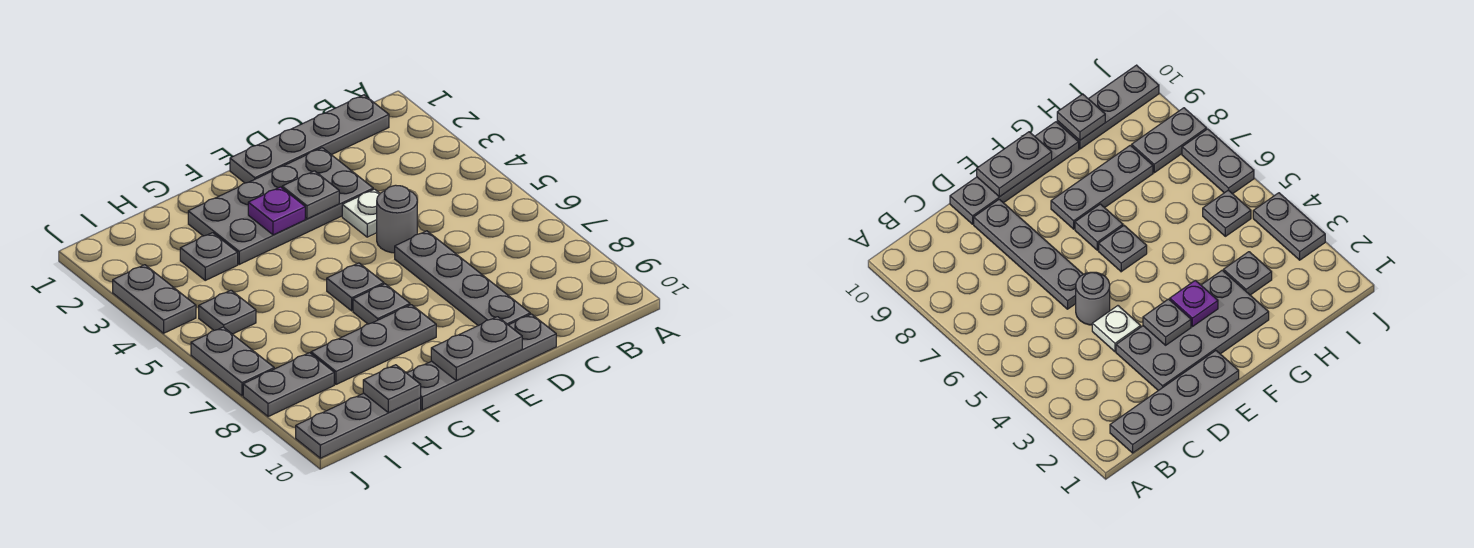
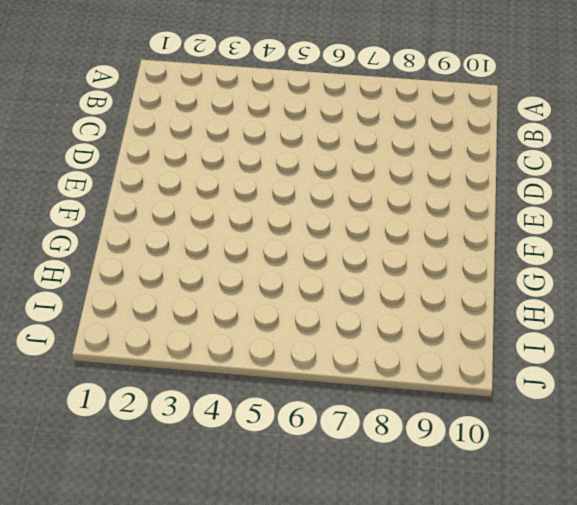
none -> grey plate B1:E1 level 1
none -> grey plate D2:G3 level 1
none -> white plate D4 level 1

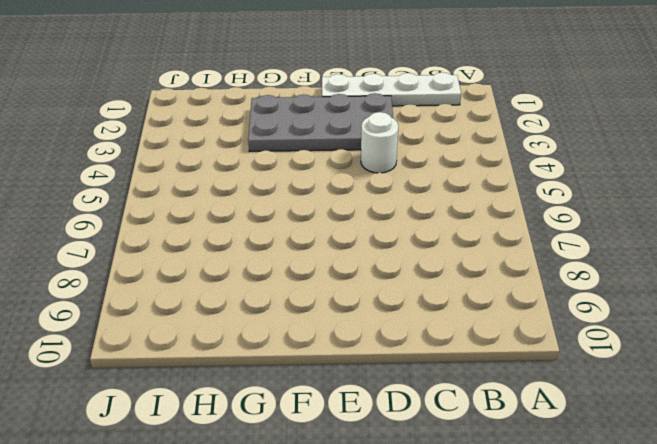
white plate B1:E1 level 1 -> grey plate B1:E1 level 1
white round brick D4 level 1 -> white plate D4 level 1
none -> grey round brick D5 level 1
none -> grey plate D6:D9 level 1
none -> grey plate D10:G10 level 1

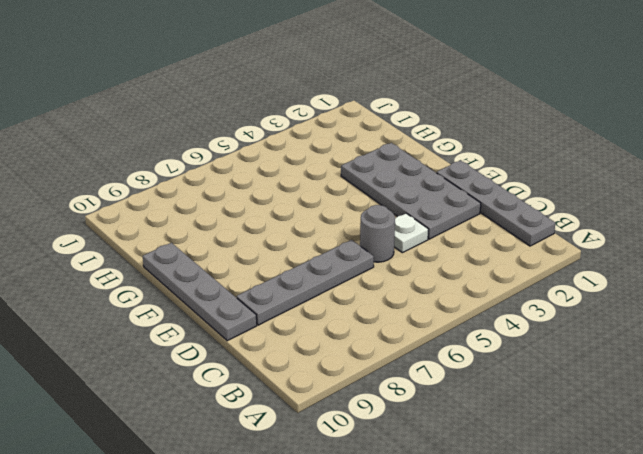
none -> grey plate F6 level 1
none -> grey plate F7 level 1
none -> grey plate F8:H8 level 1

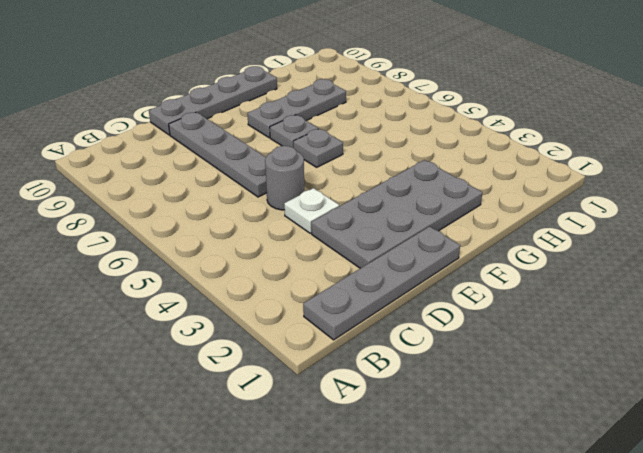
none -> grey plate H3 level 1
none -> grey plate H10:J10 level 1
none -> grey plate I5 level 1

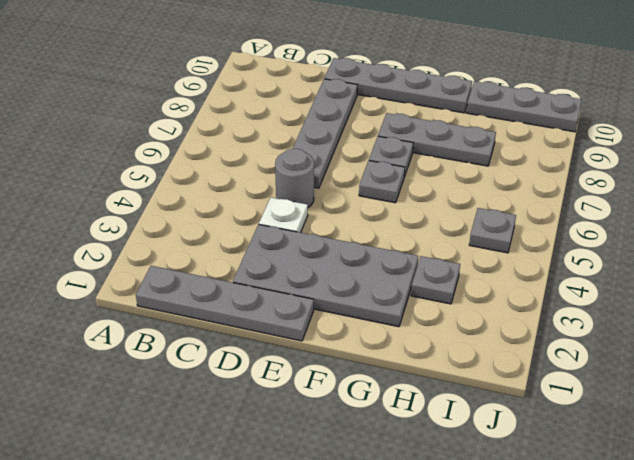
none -> grey plate I8:J8 level 1
none -> grey plate J3:J4 level 1
none -> grey plate J6:J7 level 1

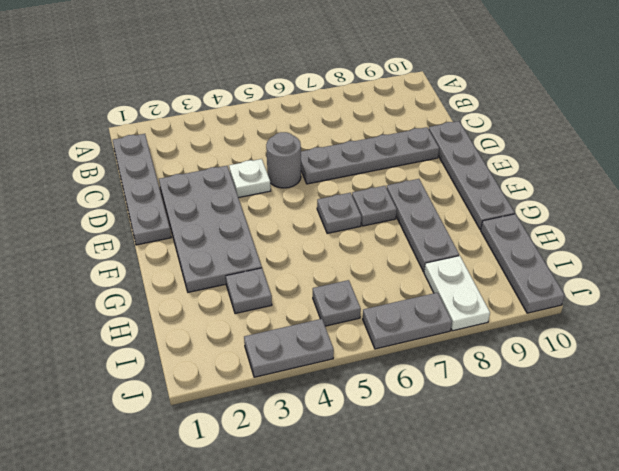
white plate I8:J8 level 1 -> grey plate I8:J8 level 1
none -> grey plate E3 level 2
none -> grey plate E10:F10 level 2
none -> purple plate F3 level 2

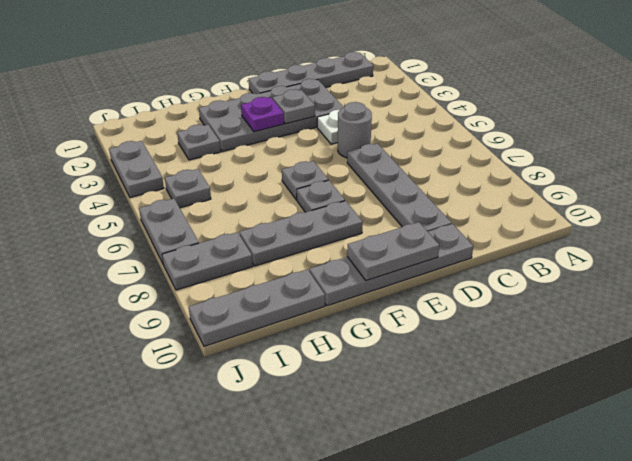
none -> grey plate H10 level 2

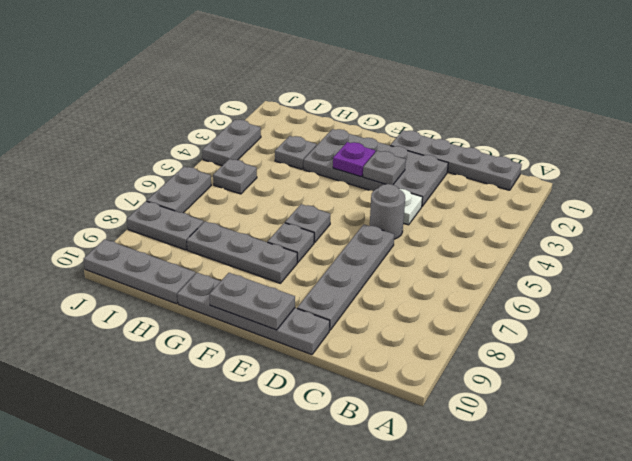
none -> grey plate H10 level 2

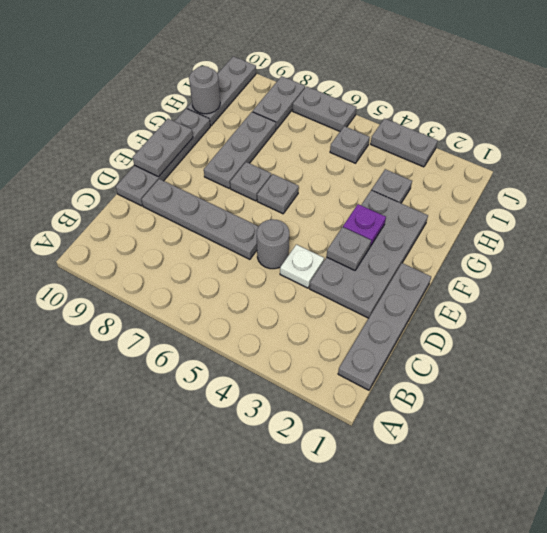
grey round brick H10 level 2 -> grey plate H10 level 2

